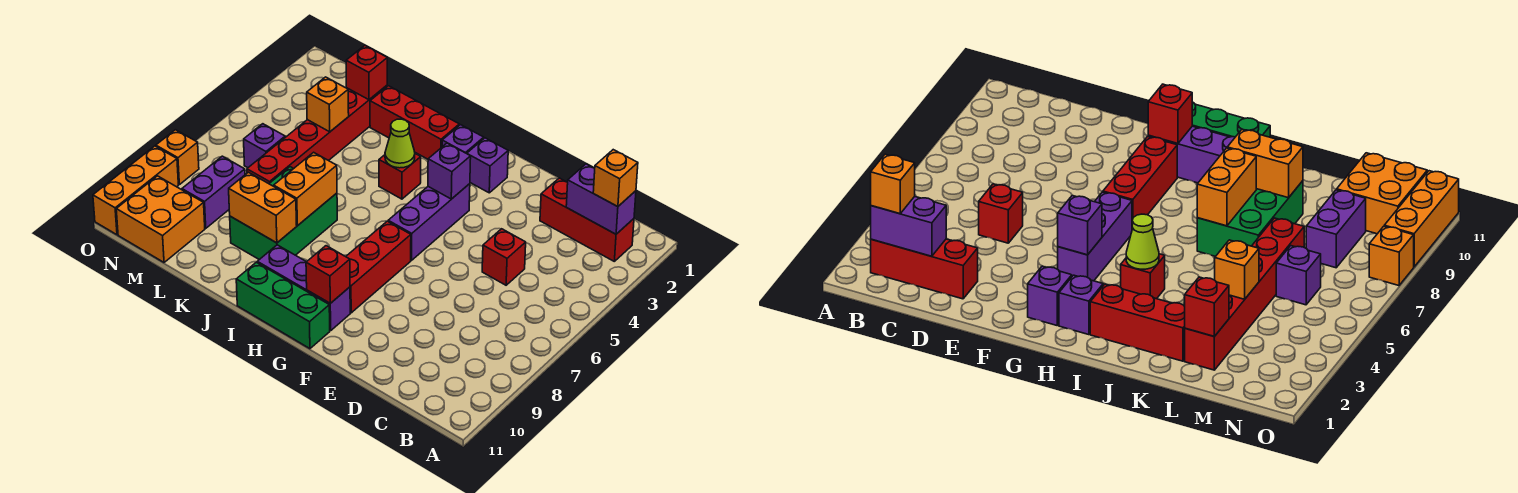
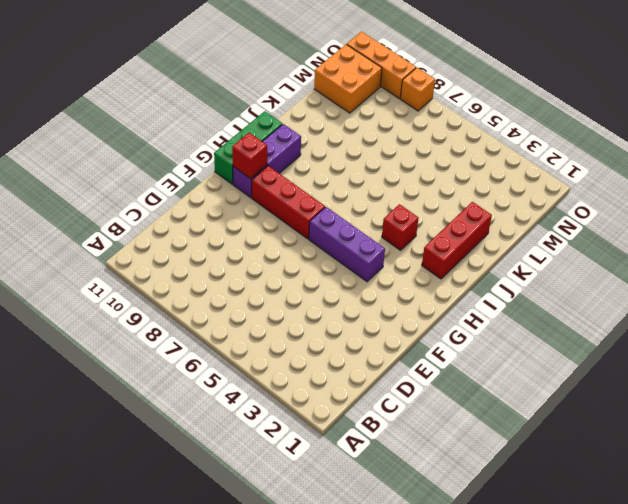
none -> red brick B2:D2 level 1
none -> red brick D5 level 1
none -> purple brick G2 level 1

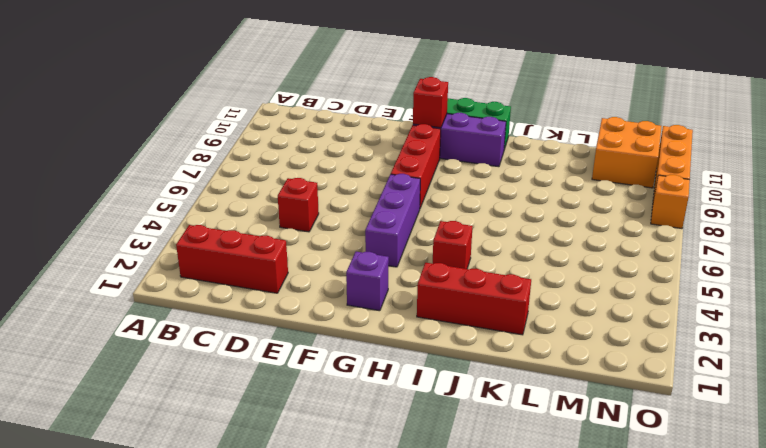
none -> purple brick H2 level 1
none -> green brick J7:K9 level 1
none -> red brick L2:L7 level 1

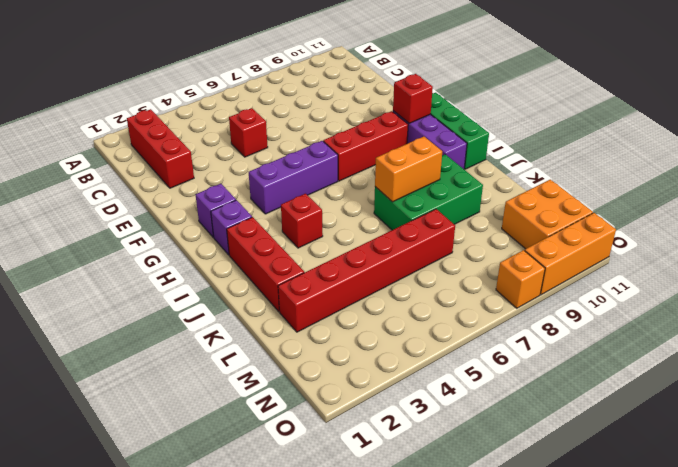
none -> purple brick M6 level 1
none -> purple brick M8:M9 level 1
none -> purple brick B2:C2 level 2

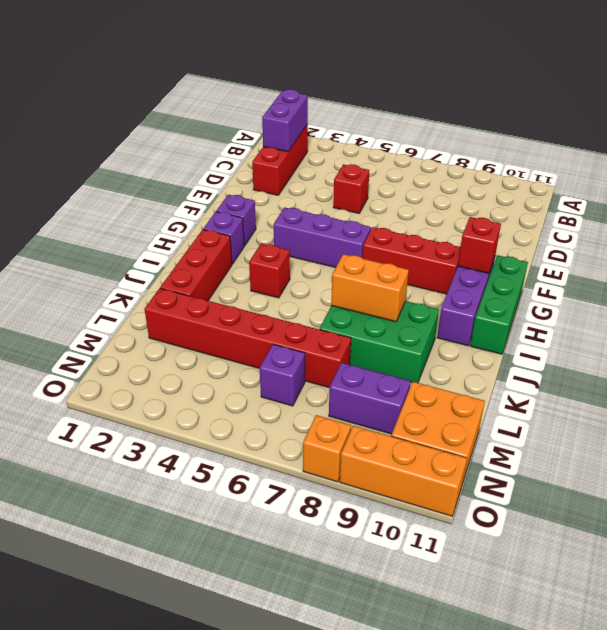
none -> purple brick G4 level 2
none -> lime cone I4 level 2
none -> orange brick J9:K9 level 2

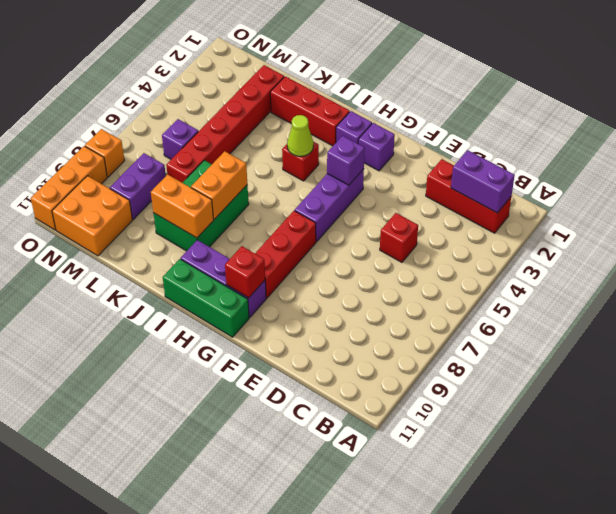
none -> red brick L2 level 2
none -> orange brick L4 level 2
none -> orange brick B2 level 3

